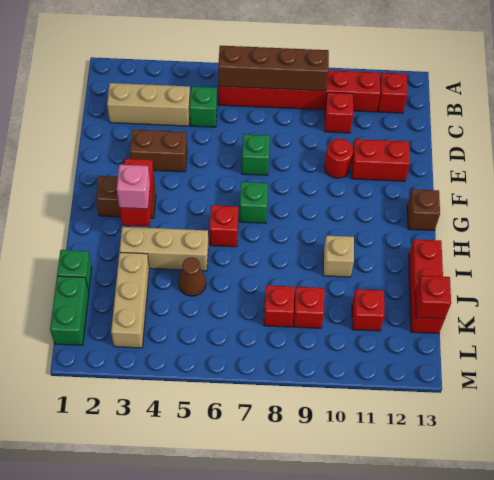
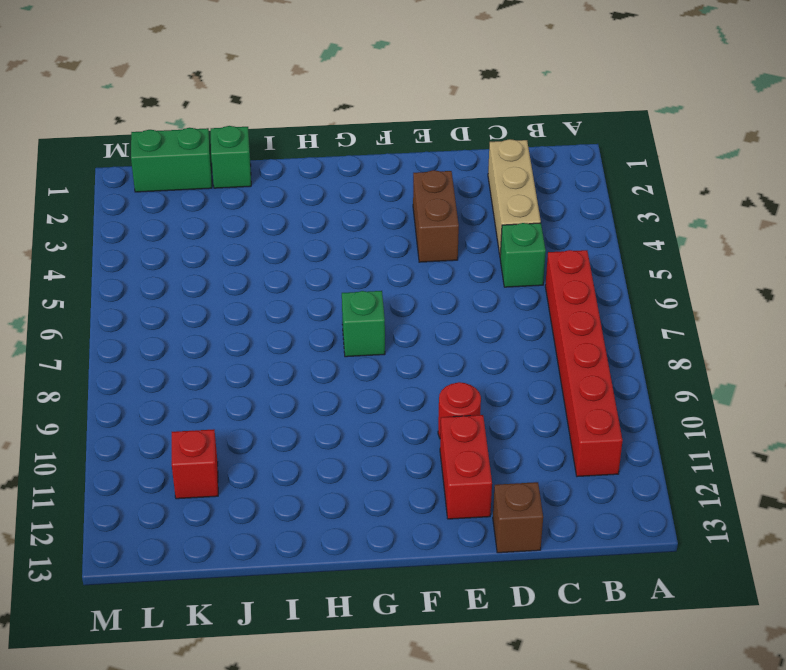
brown brick D13 level 1 -> brown brick G13 level 1
none -> red brick B12 level 1
none -> red brick C10 level 1
none -> green brick E7 level 1

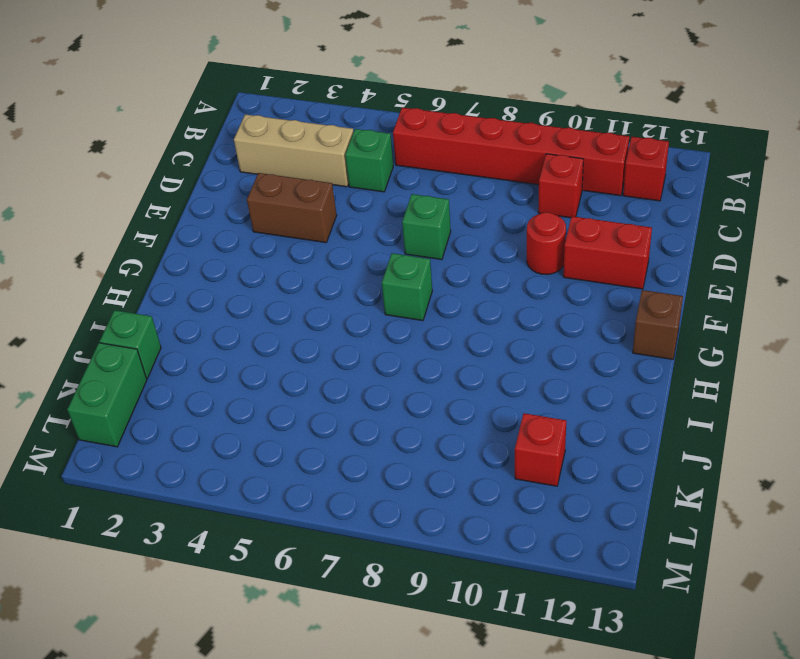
none -> brown brick G2:G3 level 1
none -> red brick H6 level 1
none -> tan brick I3:I5 level 1

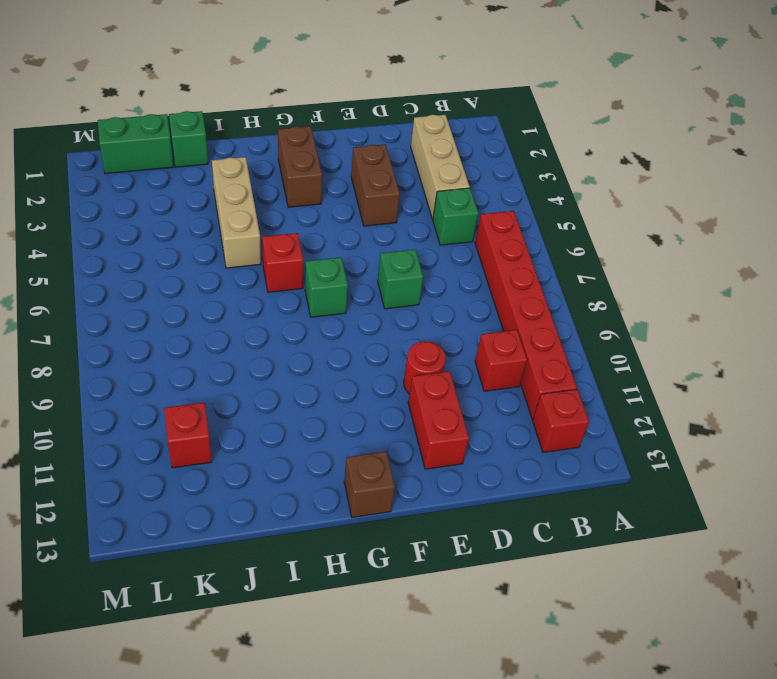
none -> tan brick I10 level 1
none -> red brick I13:K13 level 1
none -> tan brick J3:L3 level 1

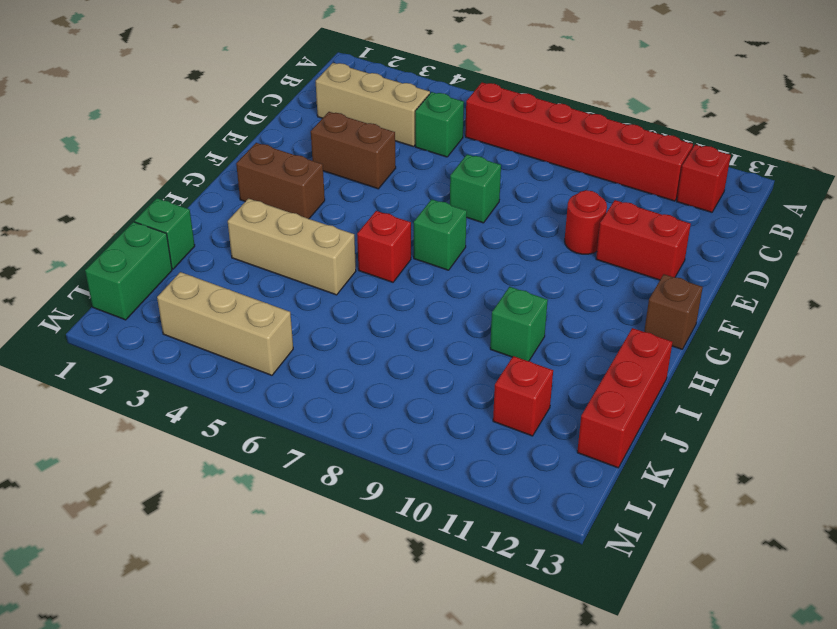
green brick I10 level 1 -> tan brick I10 level 1
tan brick L3:L5 level 1 -> tan brick J3:L3 level 1
none -> red brick C10 level 1
none -> brown cone J5 level 1
none -> red brick K8 level 1

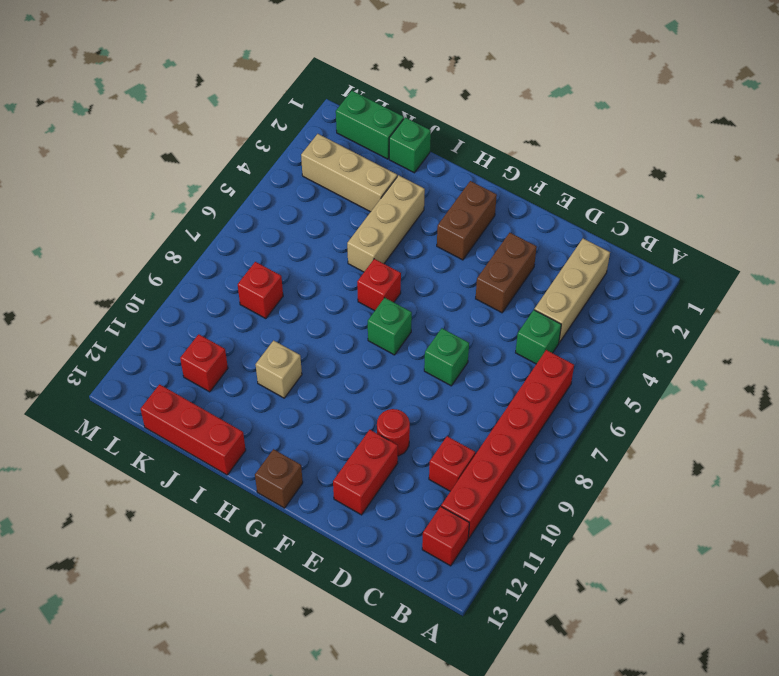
none -> brown cone J5 level 1
none -> red brick K9 level 1
none -> brown brick B6:B9 level 2

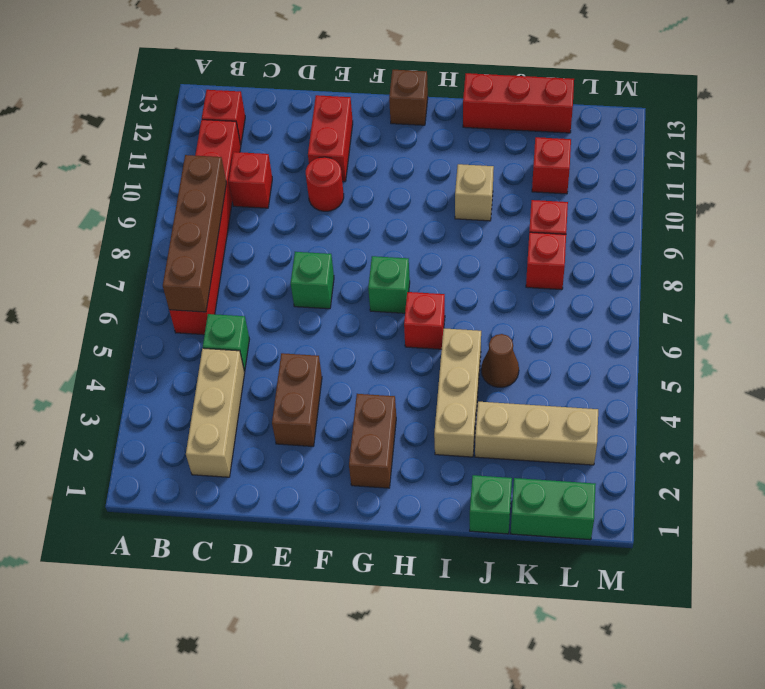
none -> red brick G3:H3 level 2
none -> red brick K13 level 2
none -> pink brick H3 level 3

